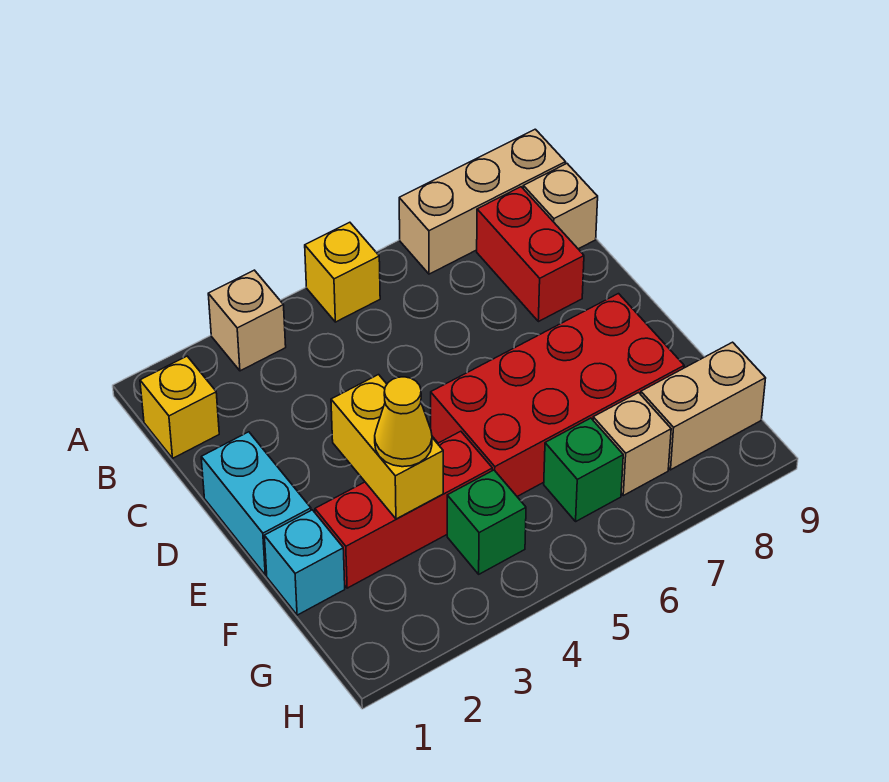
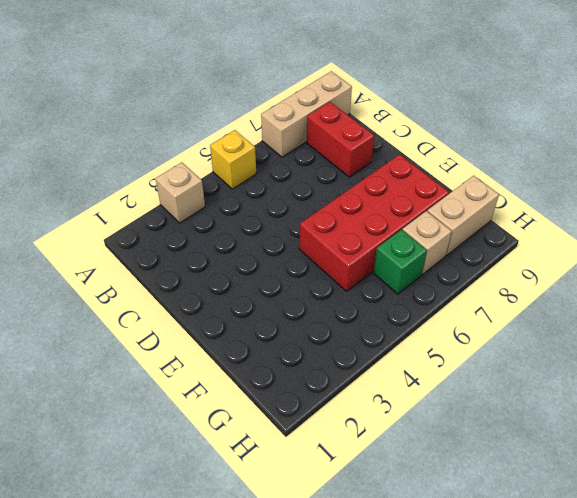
none -> yellow brick B1 level 1
none -> tan brick B9 level 1
none -> cyan brick D1:E1 level 1

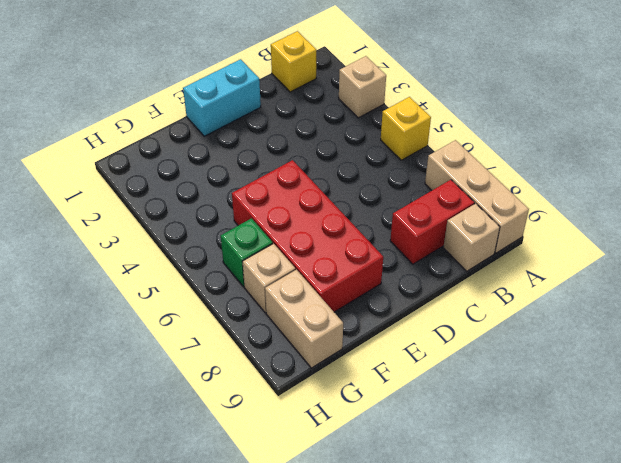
none -> cyan brick F1 level 1
none -> red brick F2:F4 level 1
none -> green brick G4 level 1

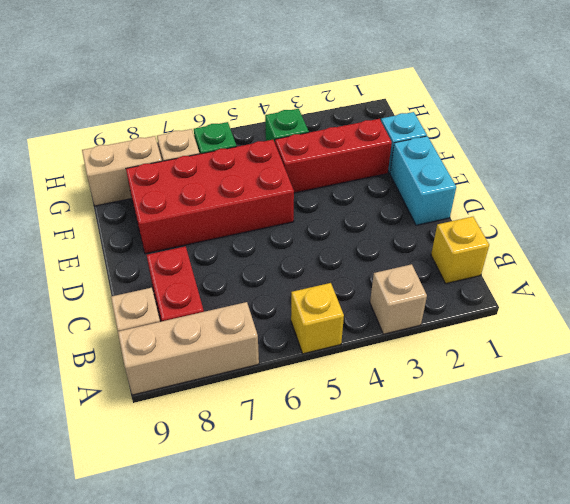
none -> yellow brick E3:F3 level 2
none -> yellow cone F3 level 3

